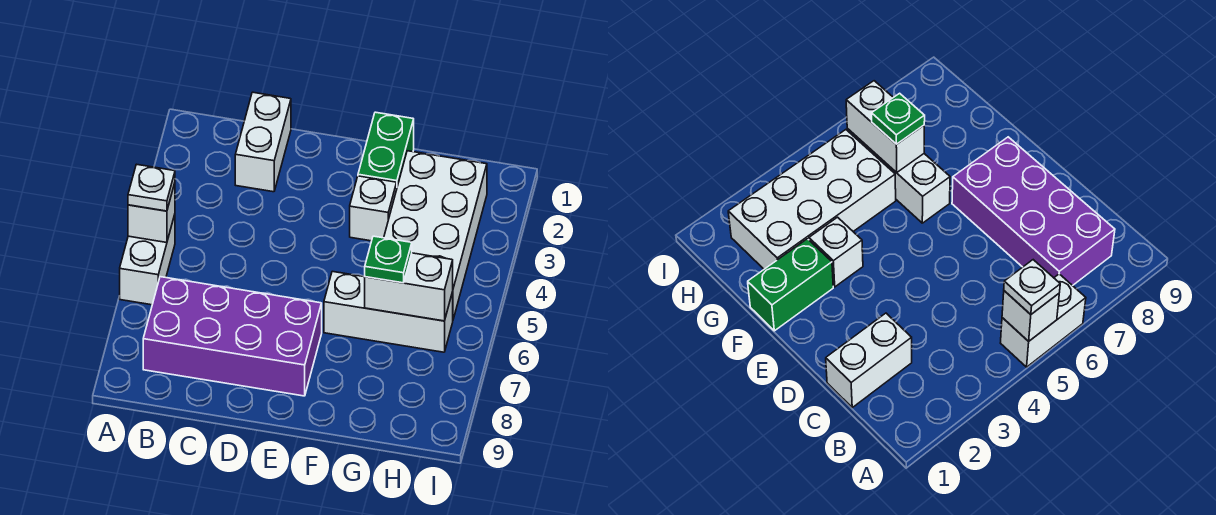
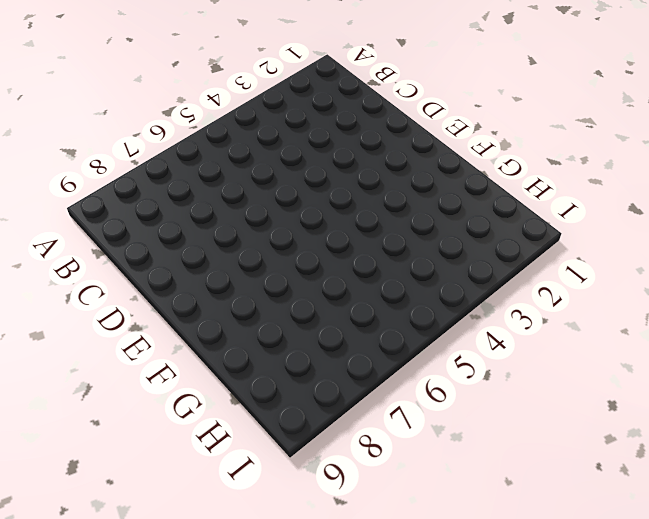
none -> white brick A5:A6 level 1
none -> purple brick B7:E8 level 1

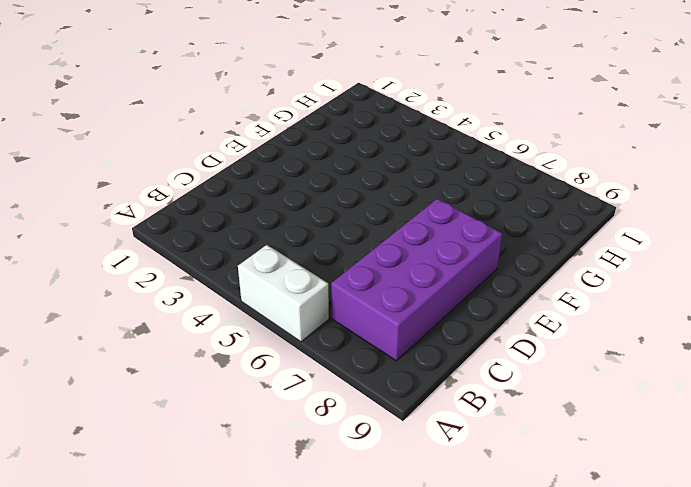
none -> white brick C1:C2 level 1
none -> green brick F1:F2 level 1

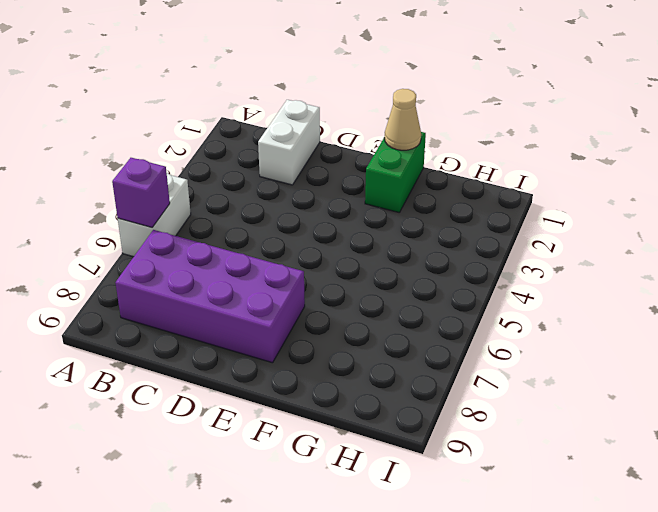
purple brick A6 level 2 -> none
tan cone F1 level 2 -> none
none -> white brick F3 level 1
none -> white brick F6:H6 level 1

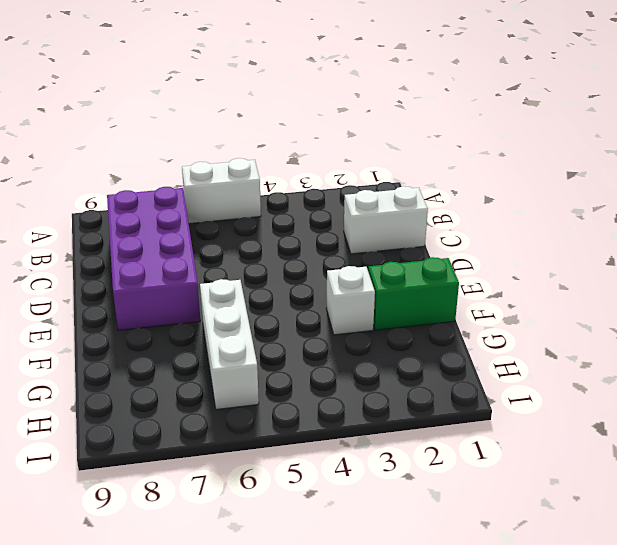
none -> white brick G2:H5 level 1
none -> white brick A5 level 2

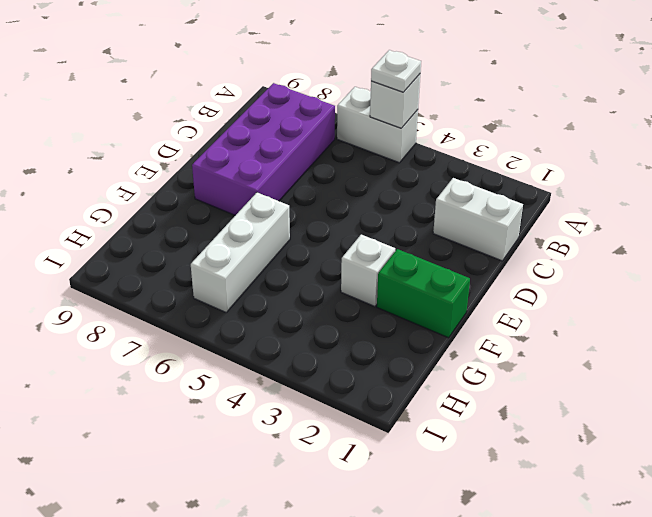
none -> white brick G2:H5 level 1
none -> white brick G6:H6 level 2

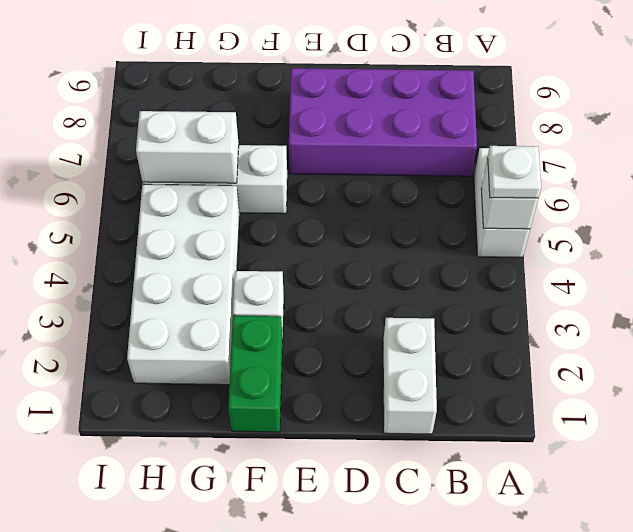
none -> green plate G6 level 3

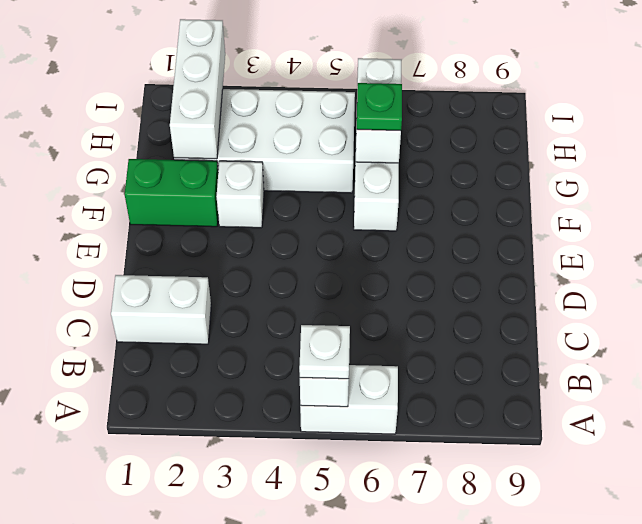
white brick G2:I2 level 2 -> none
none -> purple brick B7:E8 level 1

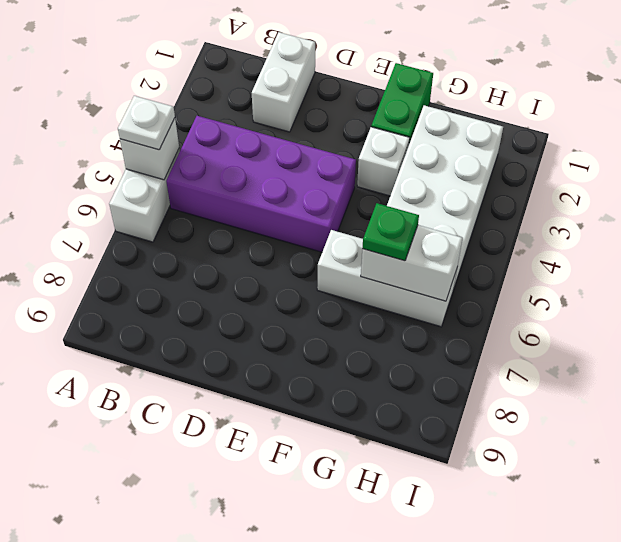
purple brick B4:E5 level 1 -> purple brick B7:E8 level 1

